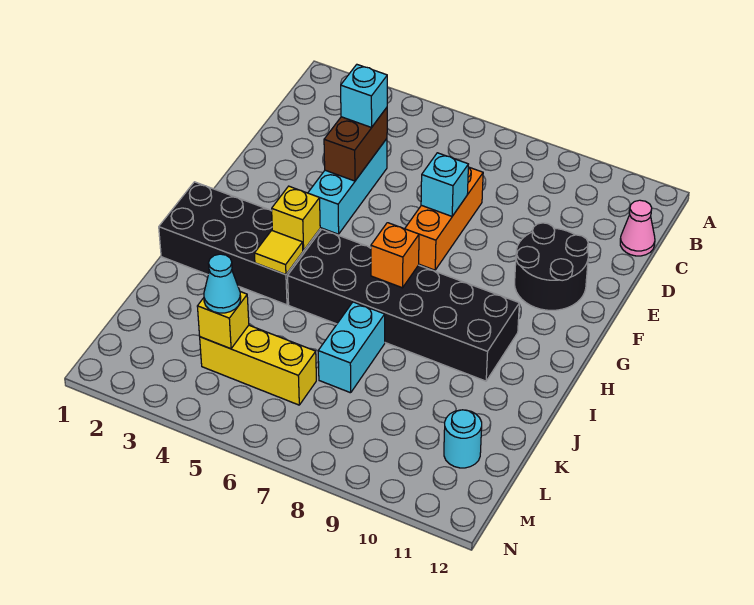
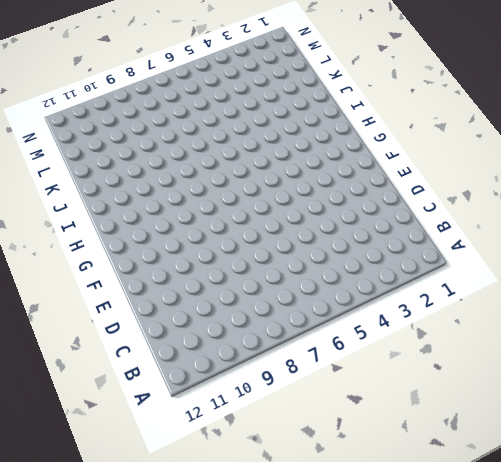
none -> pink cone C12 level 1
none -> cyan brick D4:F4 level 1
none -> orange brick D7:F7 level 1

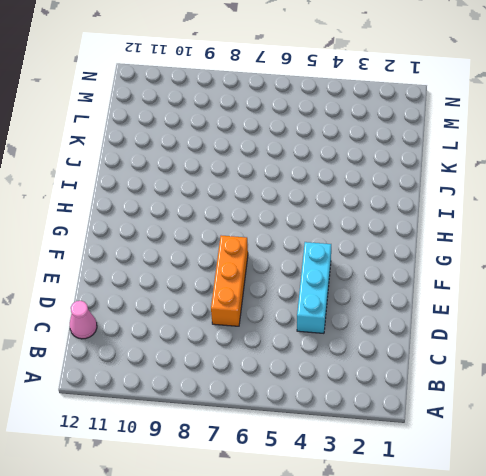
none -> black round brick E10:F11 level 1
none -> black brick H1:I4 level 1
none -> black brick H5:I10 level 1

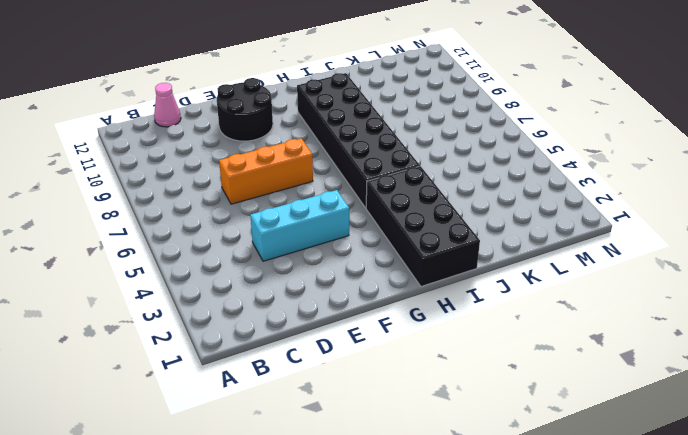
none -> cyan brick J7:K7 level 1
none -> yellow brick L4:L6 level 1
none -> cyan round brick L11 level 1

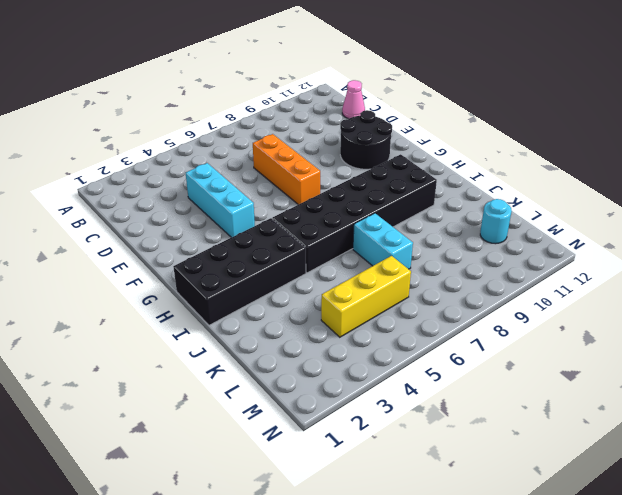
none -> brown brick D4:E4 level 2
none -> cyan brick E7 level 2
none -> yellow brick H4 level 2

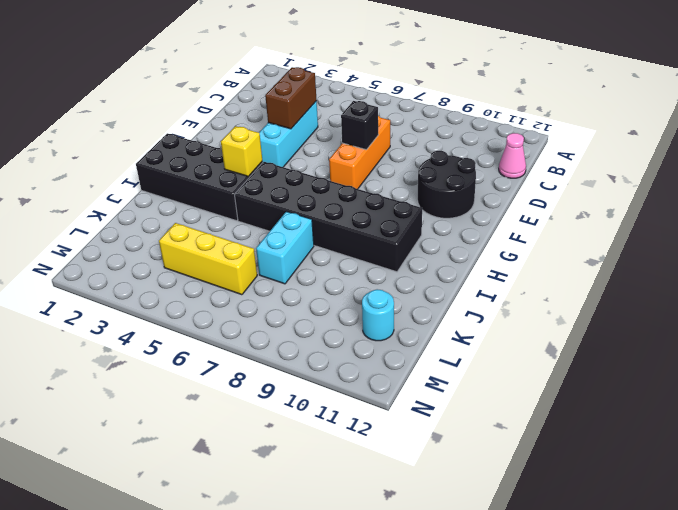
black brick E7 level 2 -> cyan brick E7 level 2
none -> orange brick H7 level 2
none -> yellow tile I4 level 2
none -> yellow brick L4 level 2

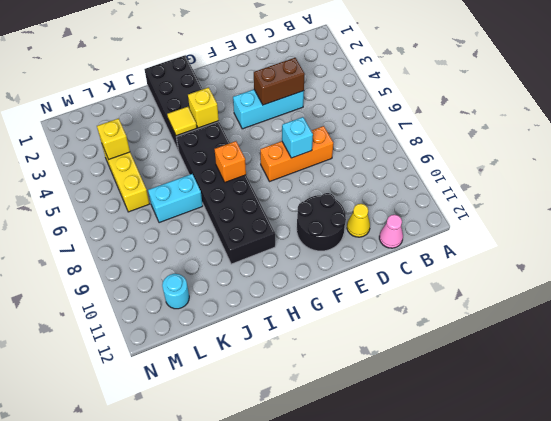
yellow cone D11 level 1 -> none
none -> cyan brick D4 level 3
none -> cyan cone L4 level 3

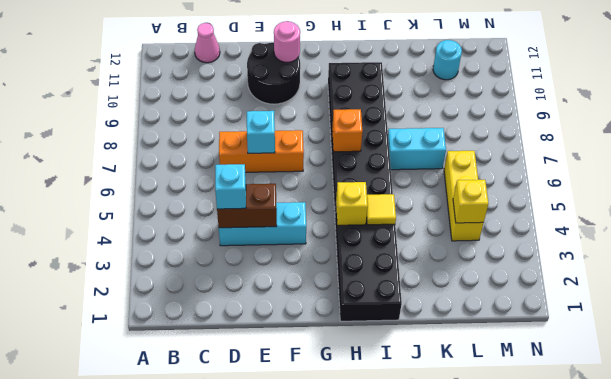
pink round brick F11 level 2 -> none
none -> cyan cone L4 level 3

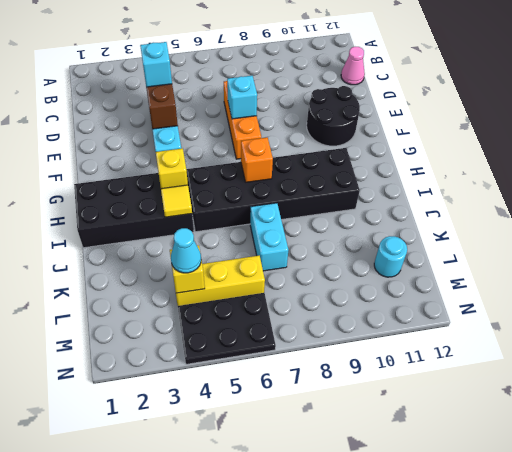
black plate M4:N6 level 1 -> none

